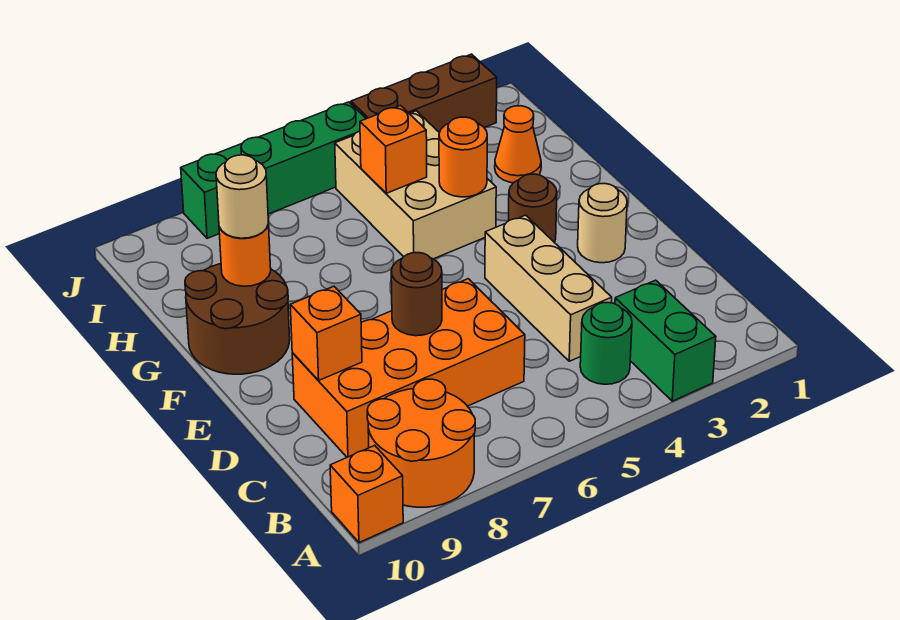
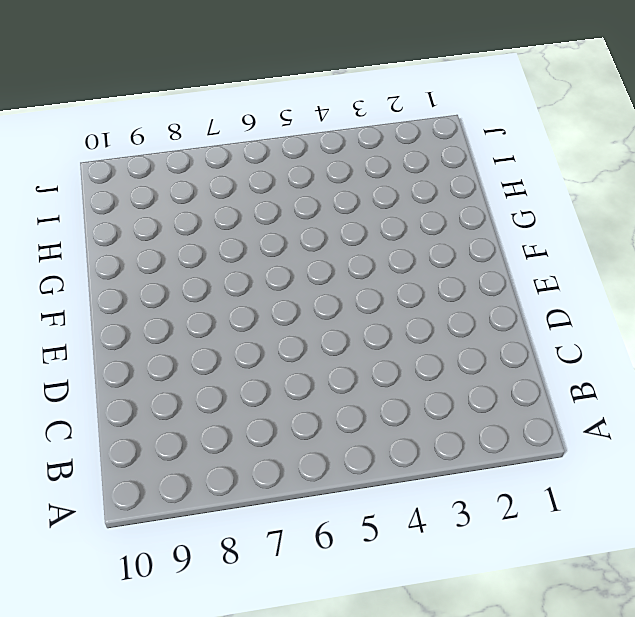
none -> green brick A3:B3 level 1
none -> orange round brick A8:B9 level 1
none -> orange brick A10 level 1

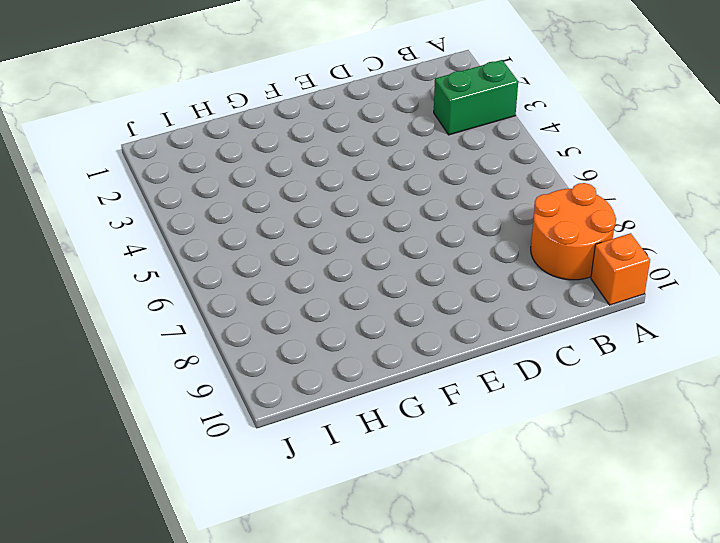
none -> green round brick B4 level 1
none -> tan brick C4:E4 level 1
none -> orange brick C6:D9 level 1

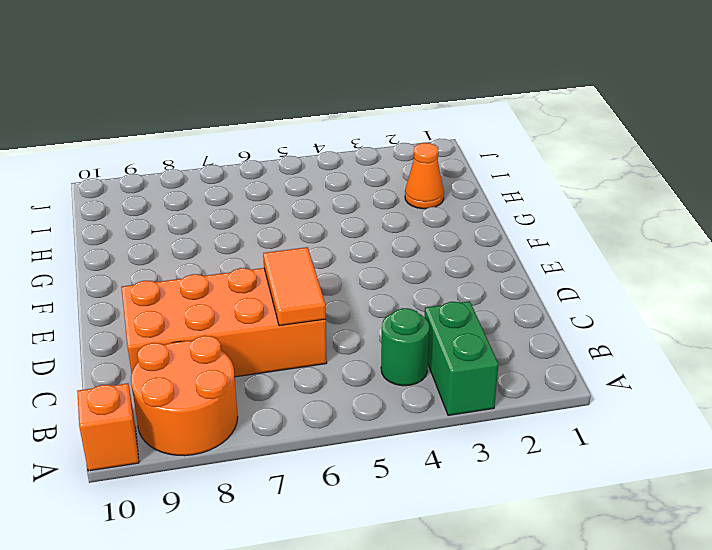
orange tile C6:D6 level 2 -> none
none -> tan brick C4:E4 level 1
none -> tan round brick E2 level 1
none -> brown round brick F3 level 1

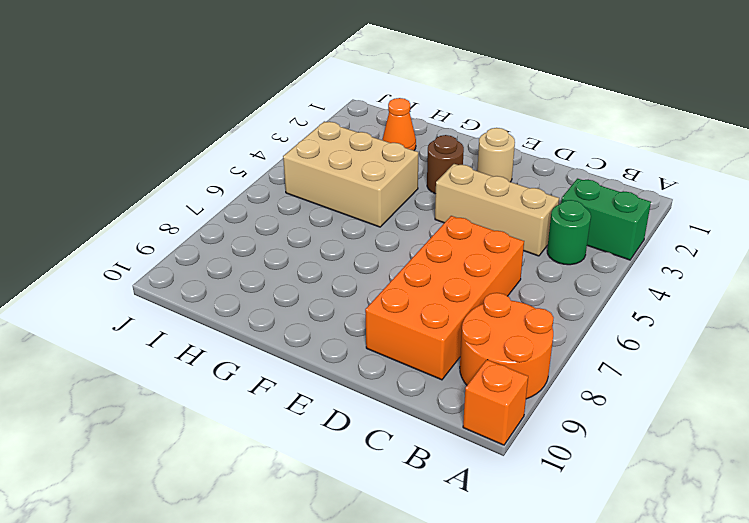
none -> brown round brick F9:G10 level 1
none -> brown brick J2:J4 level 1
none -> green brick J5:J8 level 1

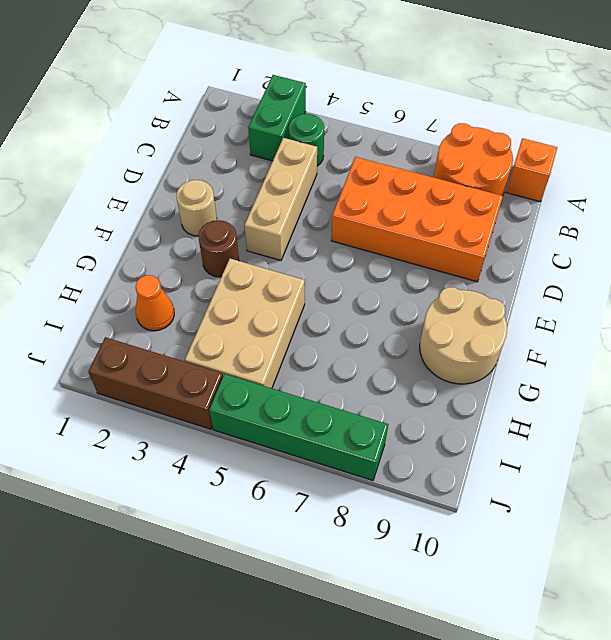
tan round brick F9:G10 level 1 -> brown round brick F9:G10 level 1
none -> brown round brick D7 level 2
none -> orange brick D9 level 2
none -> orange round brick G4 level 2

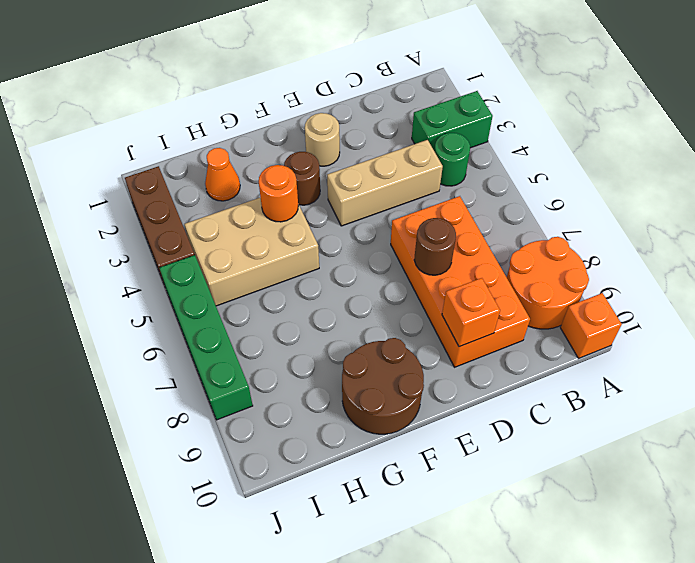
none -> orange round brick G9 level 2
none -> orange brick H5 level 2
none -> tan round brick G9 level 3

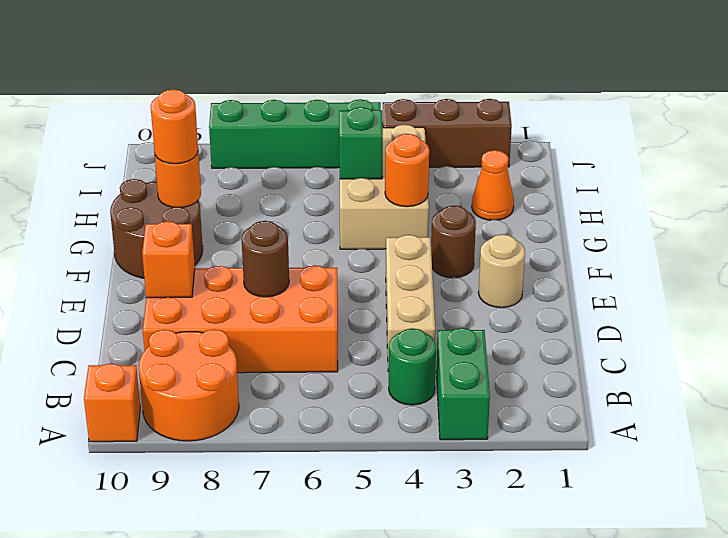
orange round brick G9 level 3 -> tan round brick G9 level 3
green brick H5 level 2 -> orange brick H5 level 2

